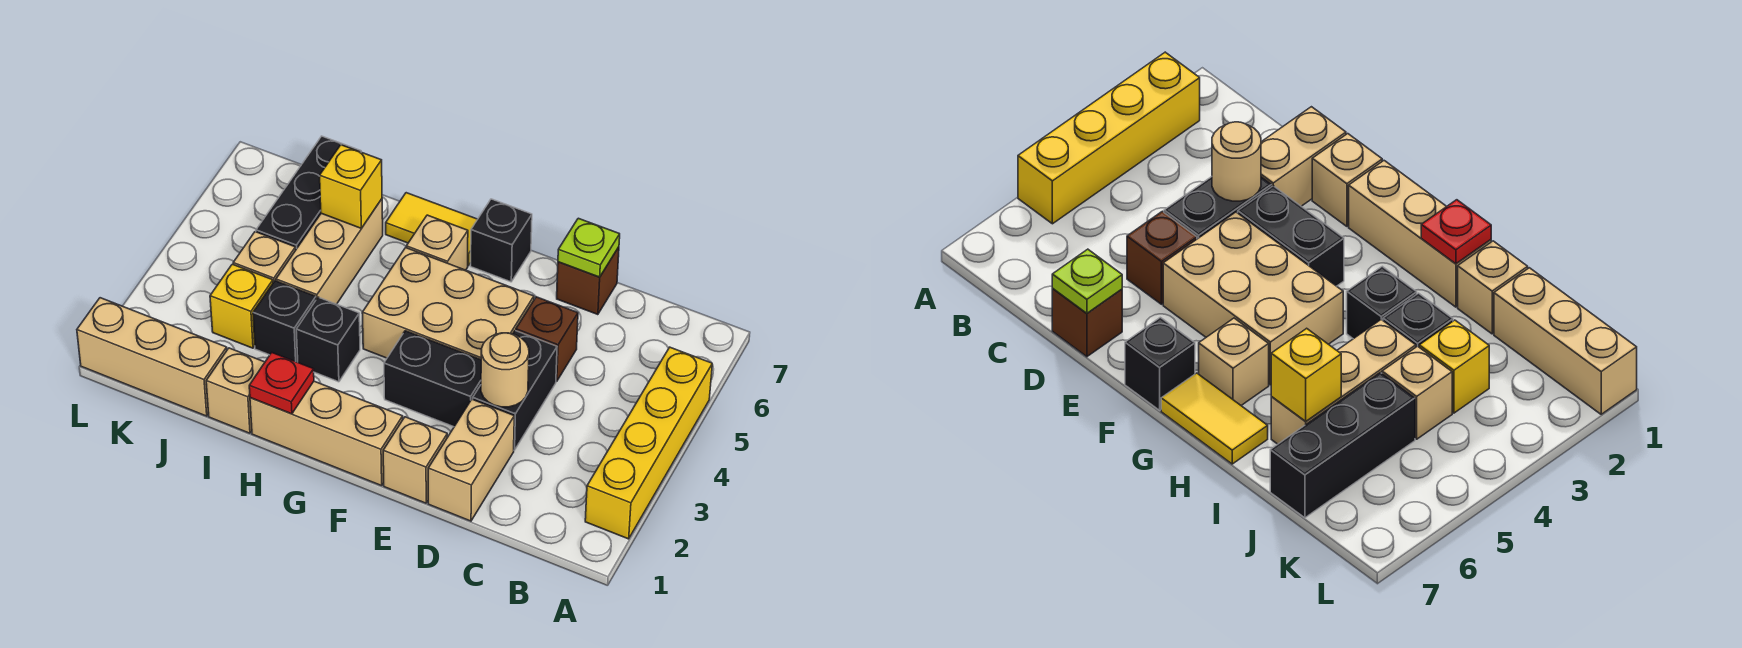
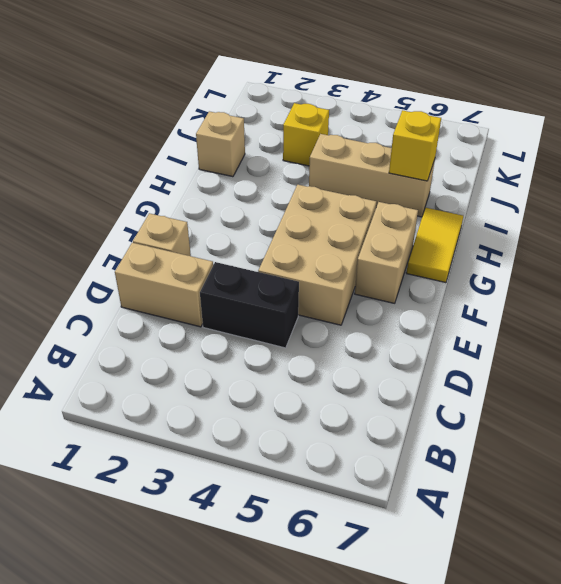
tan brick F6:G6 level 1 -> tan brick G6 level 1
none -> yellow brick A2:A5 level 1
none -> brown brick D5 level 1
none -> brown brick D7 level 1

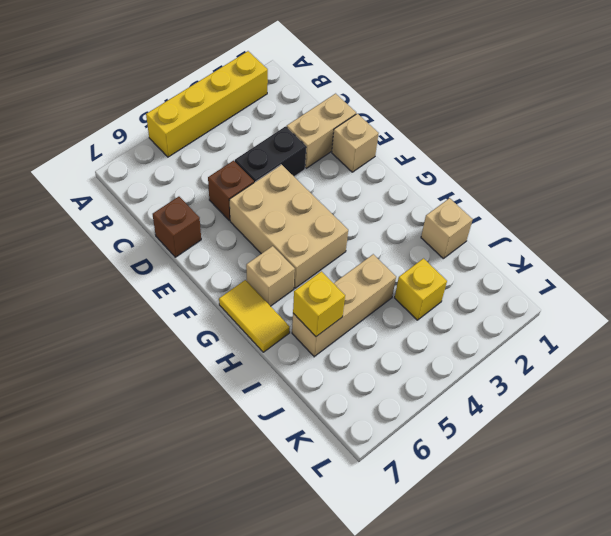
none -> black brick E3:F3 level 1
none -> tan brick F1:H1 level 1
none -> black brick F7 level 1

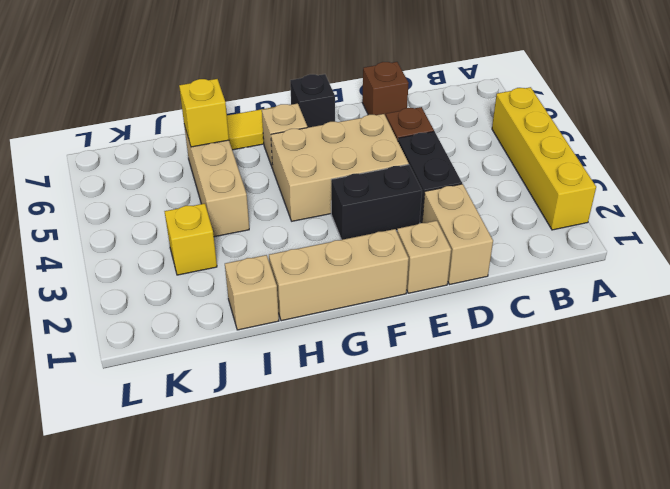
none -> black brick H3 level 1
none -> black brick I3 level 1
none -> tan brick J1:L1 level 1

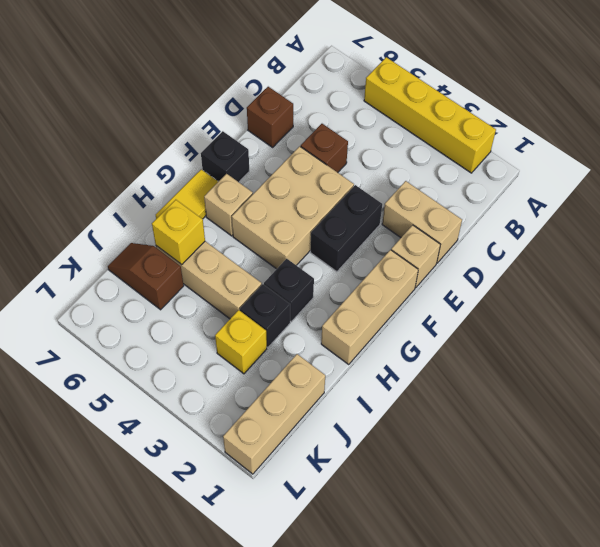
brown slope J6:J7 level 1 top 6 -> black brick J5:J7 level 1
none -> black brick D3:D4 level 1
none -> tan brick I1 level 1
none -> tan brick J4 level 1

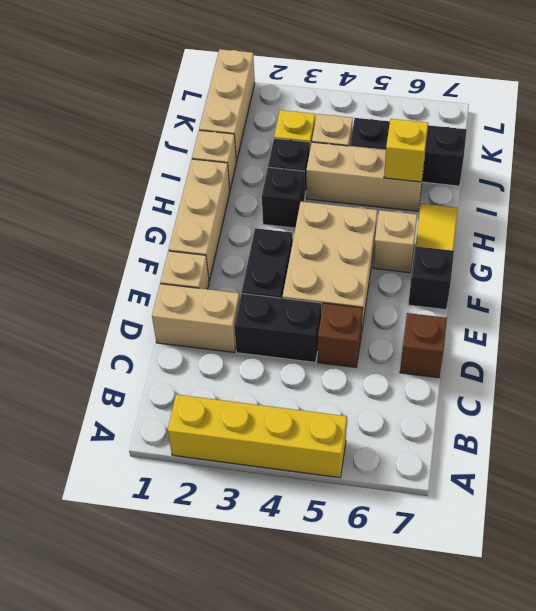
none -> tan round brick D3 level 2
none -> lime plate D7 level 2
none -> red plate H1 level 2

